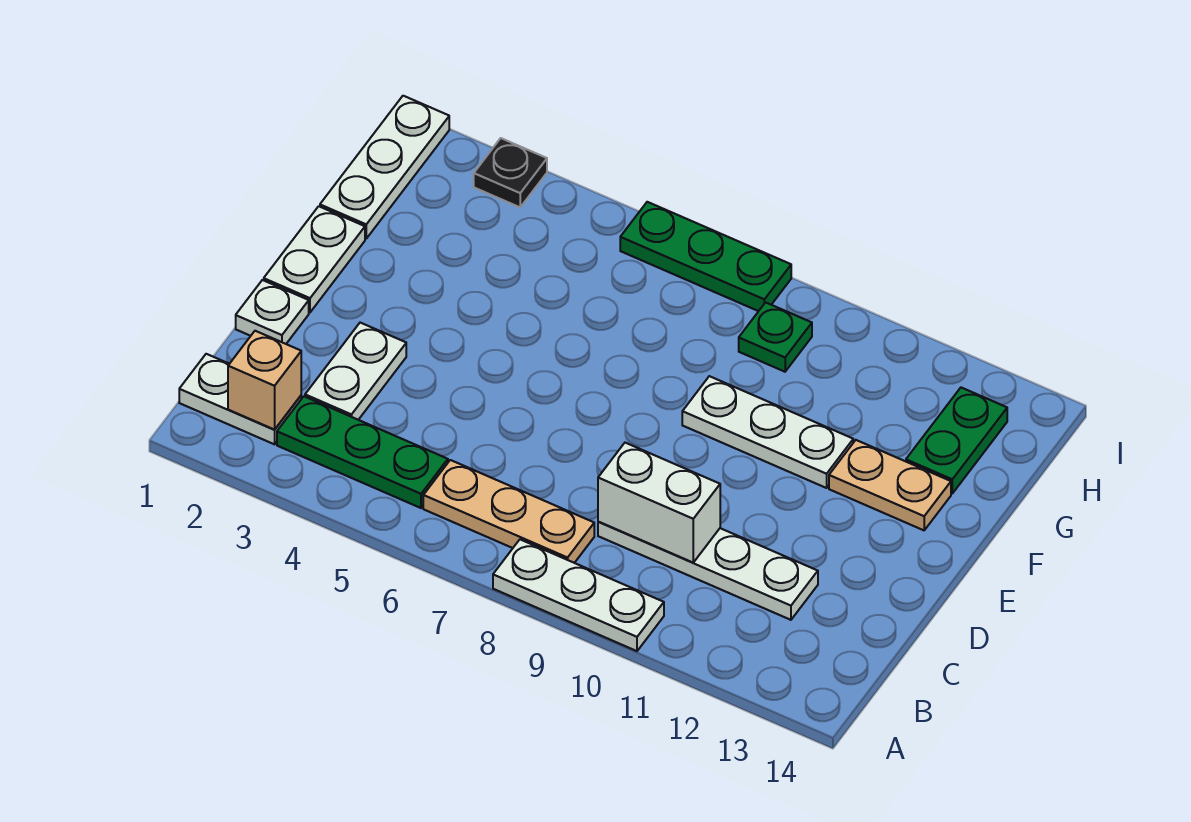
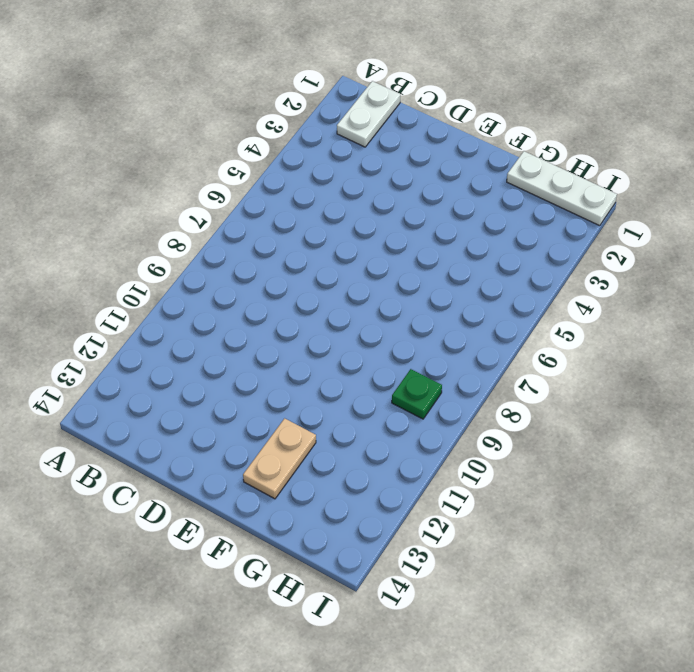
none -> white plate A8:A10 level 1
none -> green plate B3:B5 level 1
none -> tan plate B6:B8 level 1

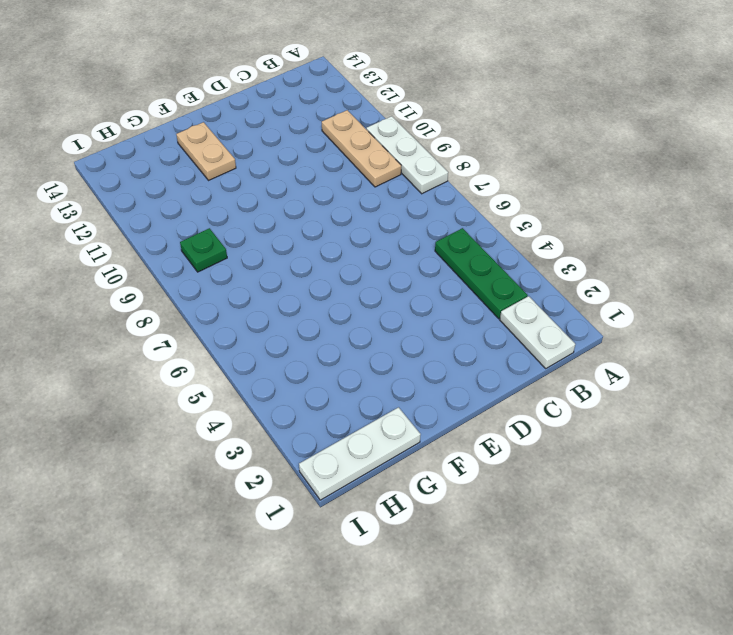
tan plate B9:B11 level 1 -> tan plate B6:B8 level 1
none -> white plate C3:D3 level 1
none -> white plate C9:C12 level 1
none -> white plate D1 level 1

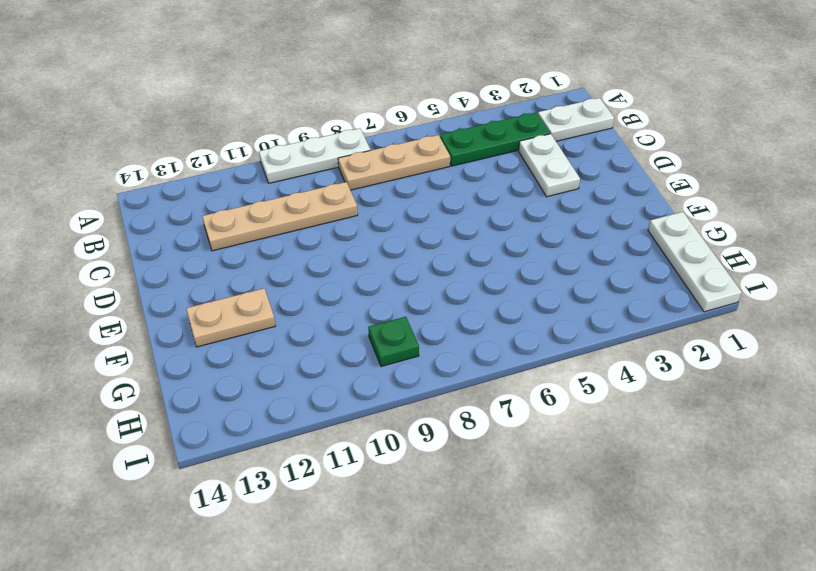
tan plate C9:C12 level 1 -> white plate C9:C12 level 1
none -> white plate D1 level 1
none -> white plate E1:F1 level 1
none -> white plate F9:F11 level 1

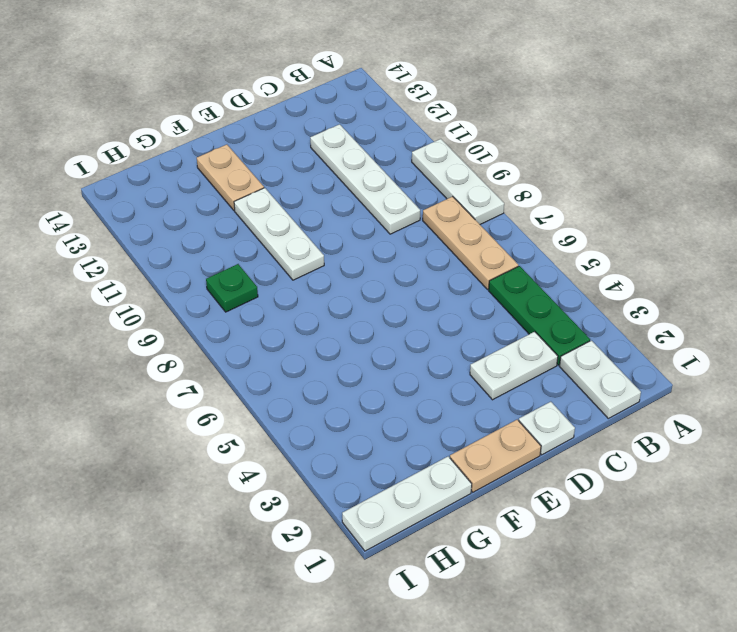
tan plate E1:F1 level 1 -> white plate E1:F1 level 1
none -> green plate G13:H13 level 1
none -> black plate I3 level 1
none -> green plate I6:I8 level 1

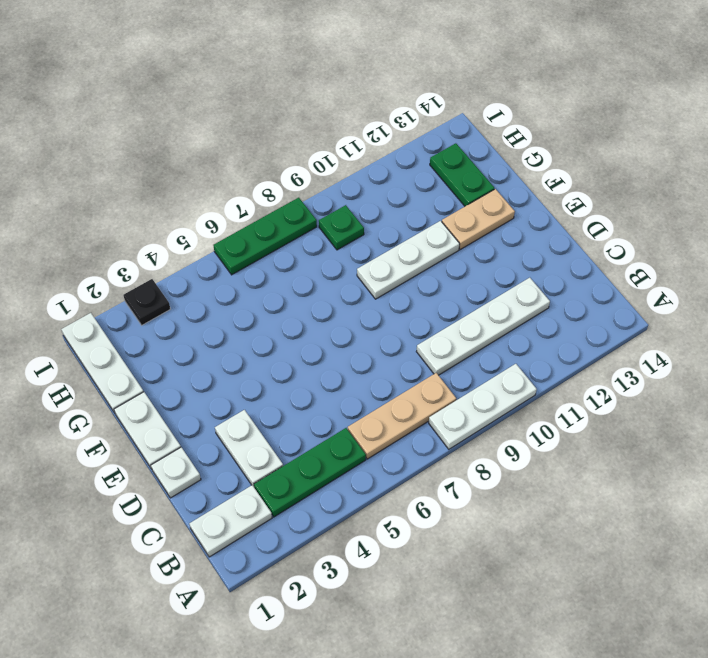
none -> tan brick B2 level 2
none -> white brick C9:C10 level 2

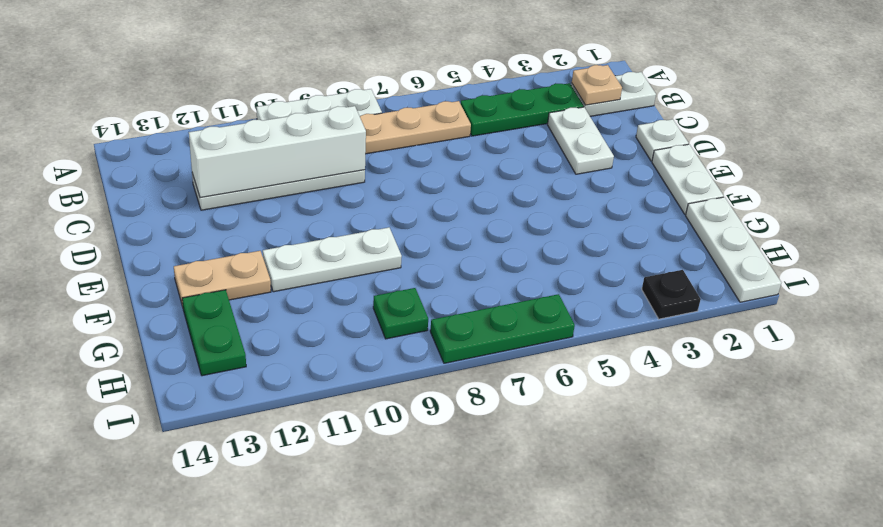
tan plate B2 level 2 -> tan brick B2 level 2
white brick C9:C12 level 2 -> white brick C9:C10 level 2

